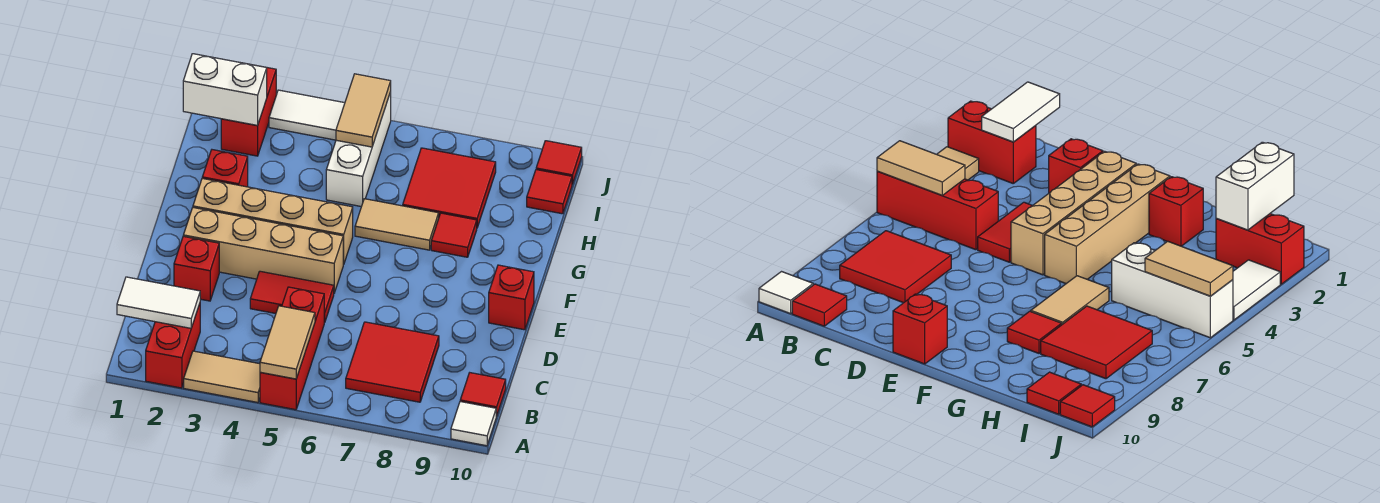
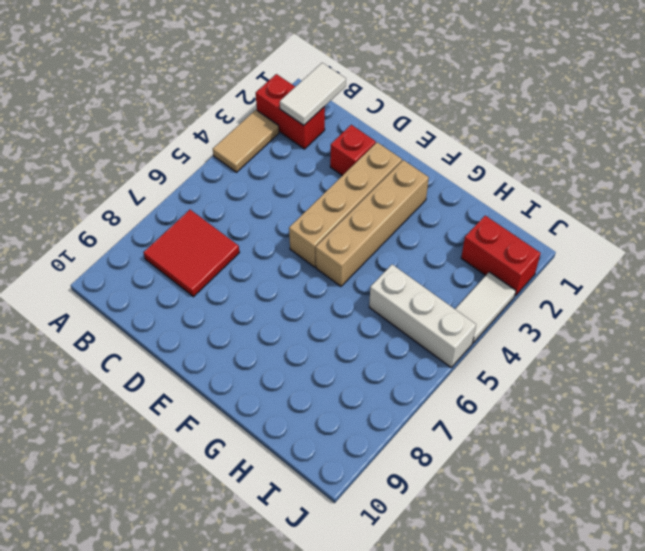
none -> red brick A5:C5 level 1
none -> white tile A10 level 1
none -> red tile B10 level 1

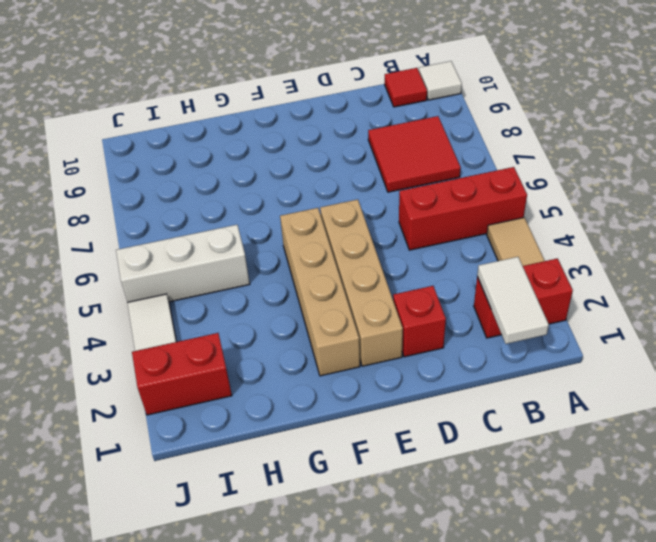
none -> red tile D4:D5 level 1
none -> red brick E10 level 1
none -> red brick G2 level 1

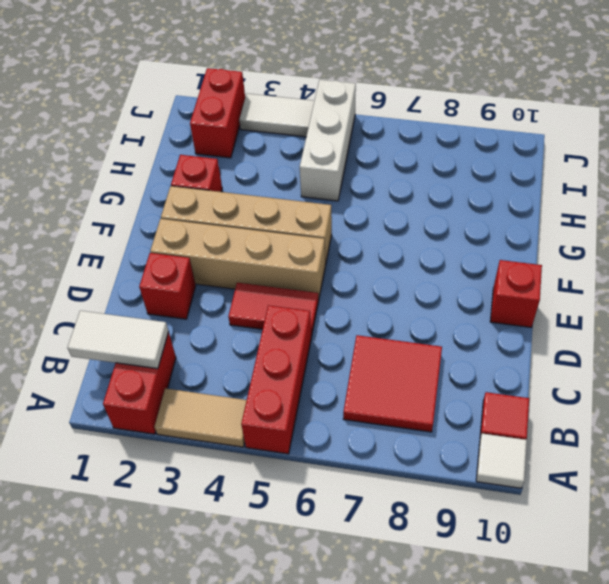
none -> tan tile G6:G7 level 1
none -> red tile G8 level 1
none -> red tile H7:I8 level 1

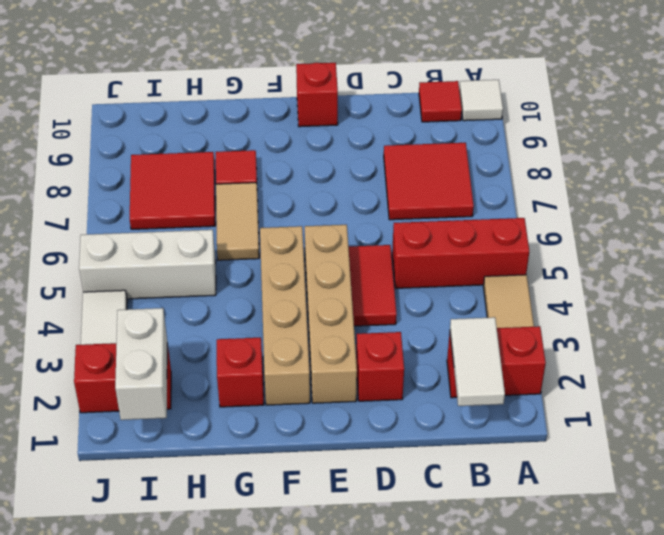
none -> red tile I10 level 1
none -> red tile J10 level 1
none -> tan tile A5:B5 level 2

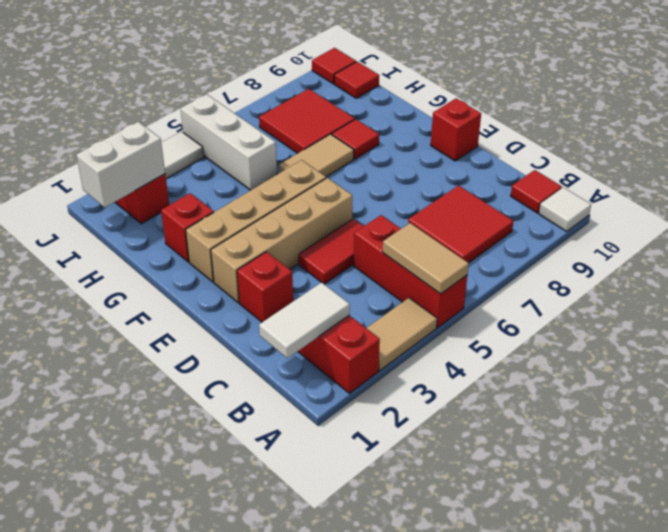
none -> tan tile I5:J5 level 2

